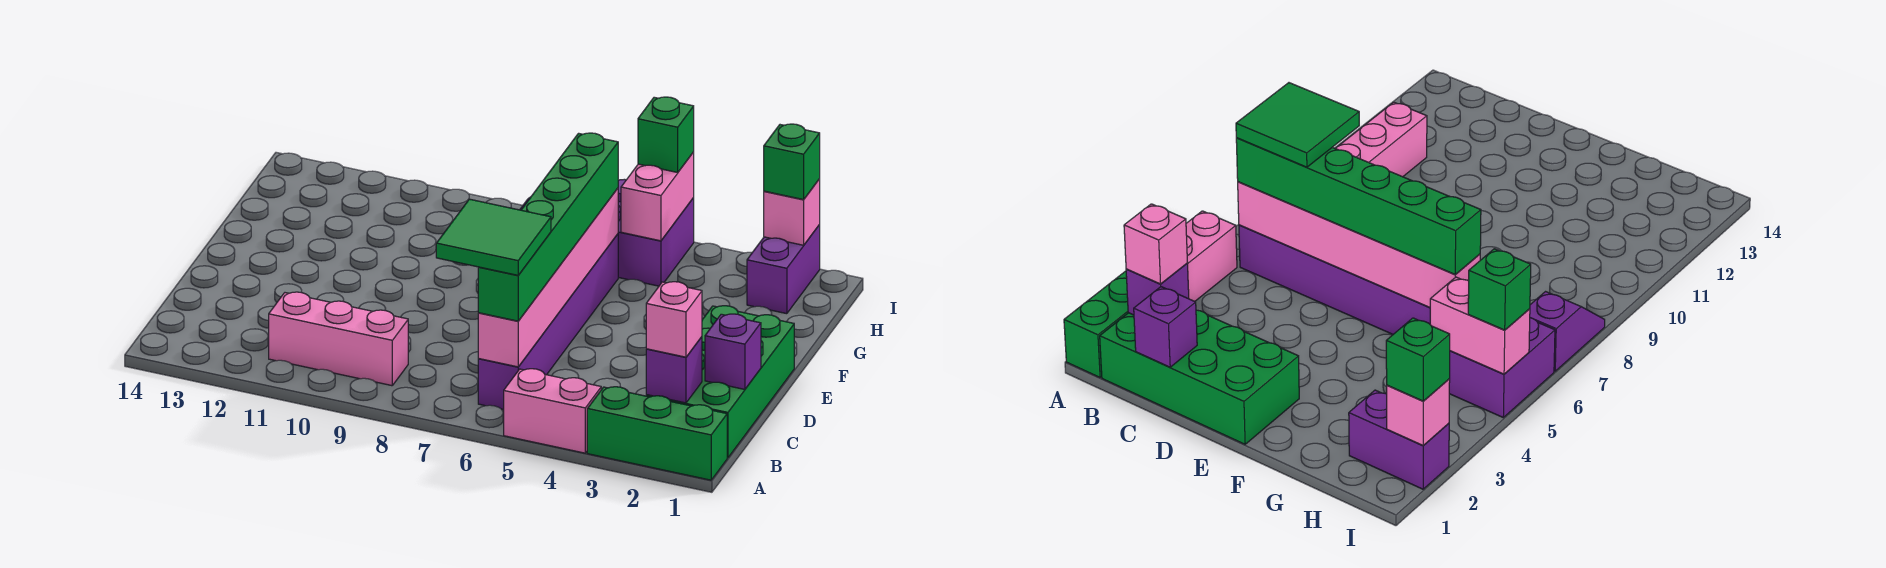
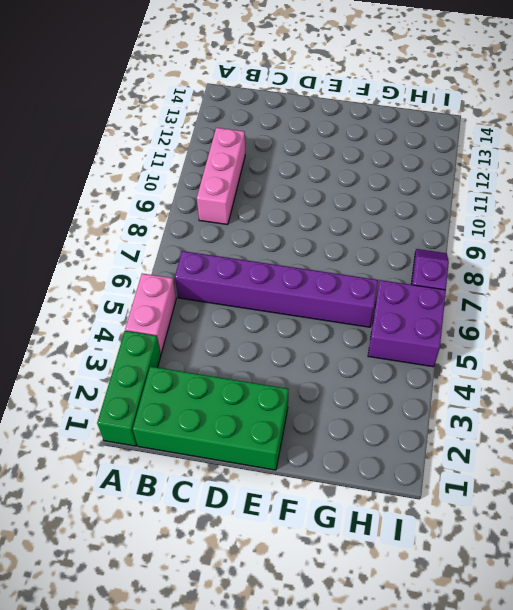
none -> purple brick H2:I2 level 1
none -> purple brick B2 level 2
none -> pink brick B6:G6 level 2

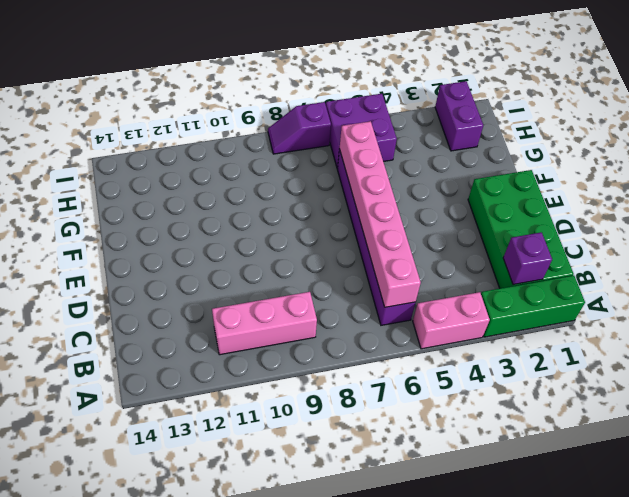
none -> purple brick C1 level 2
none -> pink brick H5:I5 level 2
none -> pink brick I2 level 2

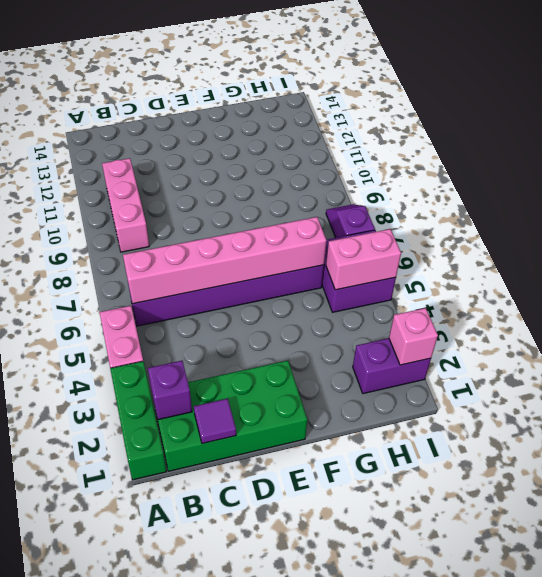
purple tile C1 level 2 -> purple brick C1 level 2
none -> pink brick B2 level 3
none -> green brick B6:G6 level 3
none -> green brick I2 level 3

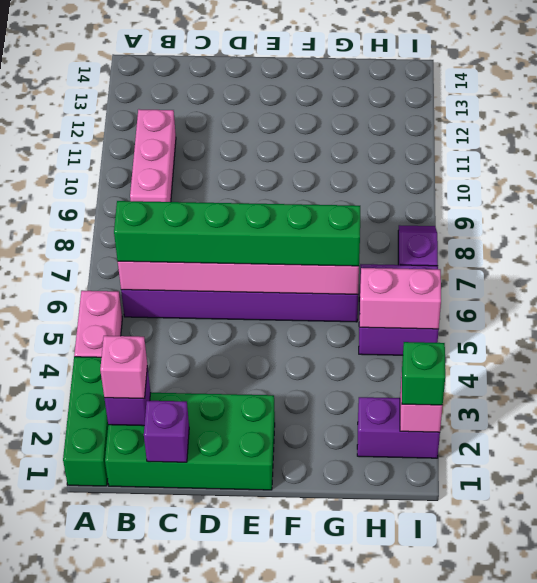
none -> green brick I5 level 3
none -> green tile B6:C7 level 4

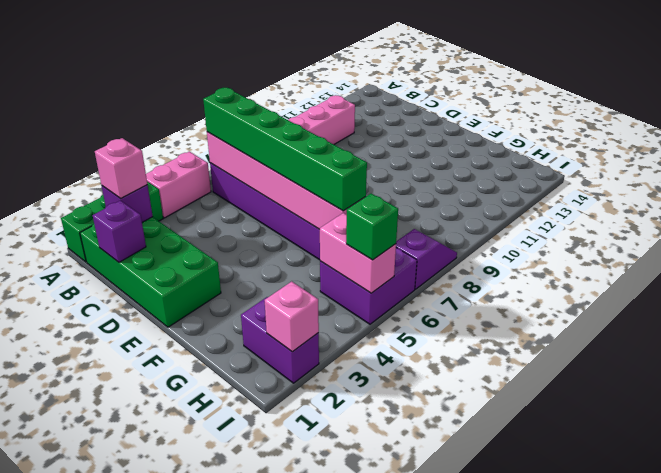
none -> green brick I2 level 3
none -> green tile B6:C7 level 4

